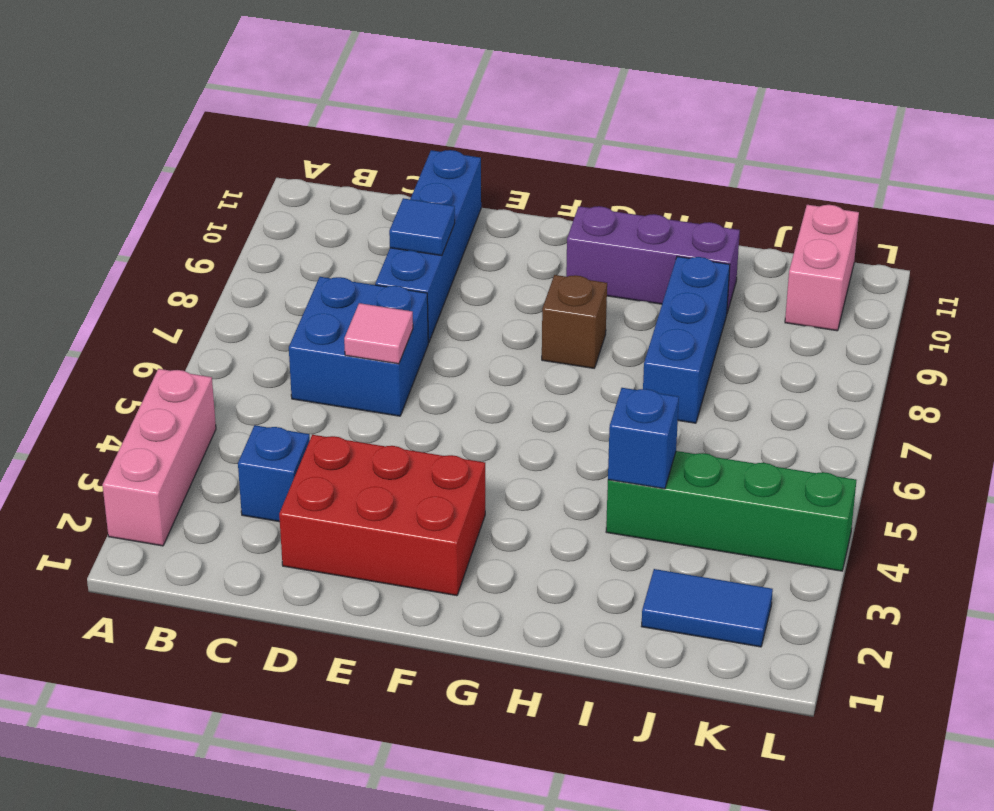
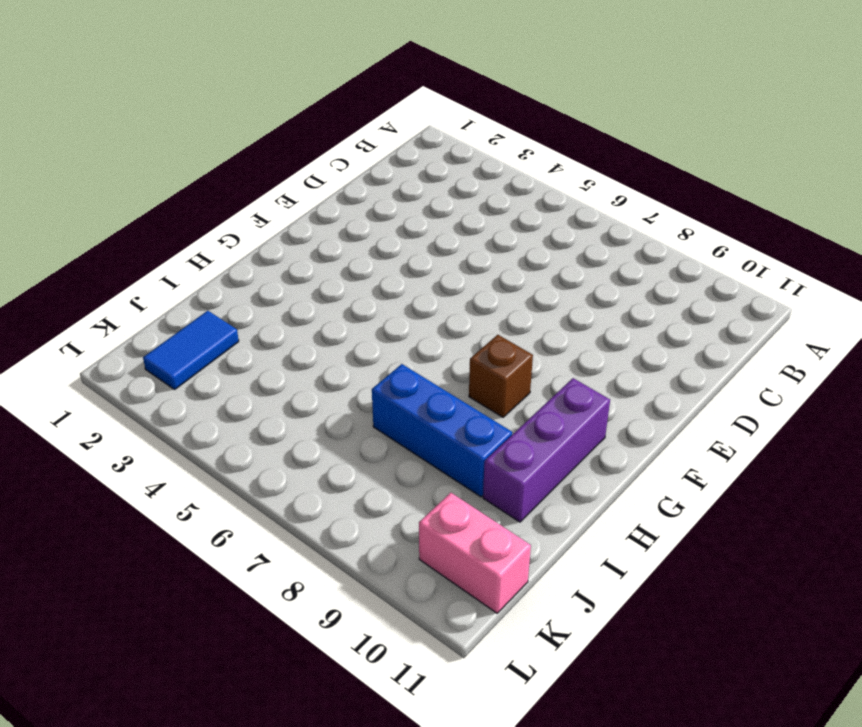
none -> pink brick A2:A4 level 1
none -> blue brick C3 level 1
none -> blue brick C6:D7 level 1

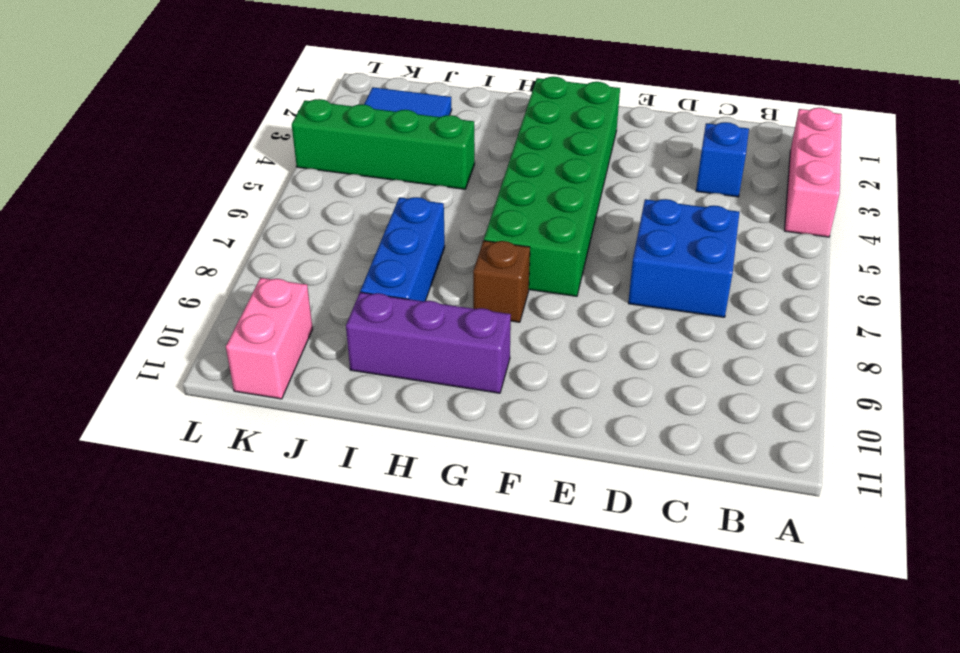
green brick F2:G7 level 1 -> red brick D2:F3 level 1
none -> blue brick D8:D11 level 1
none -> pink tile D6 level 2
none -> blue tile D9 level 2

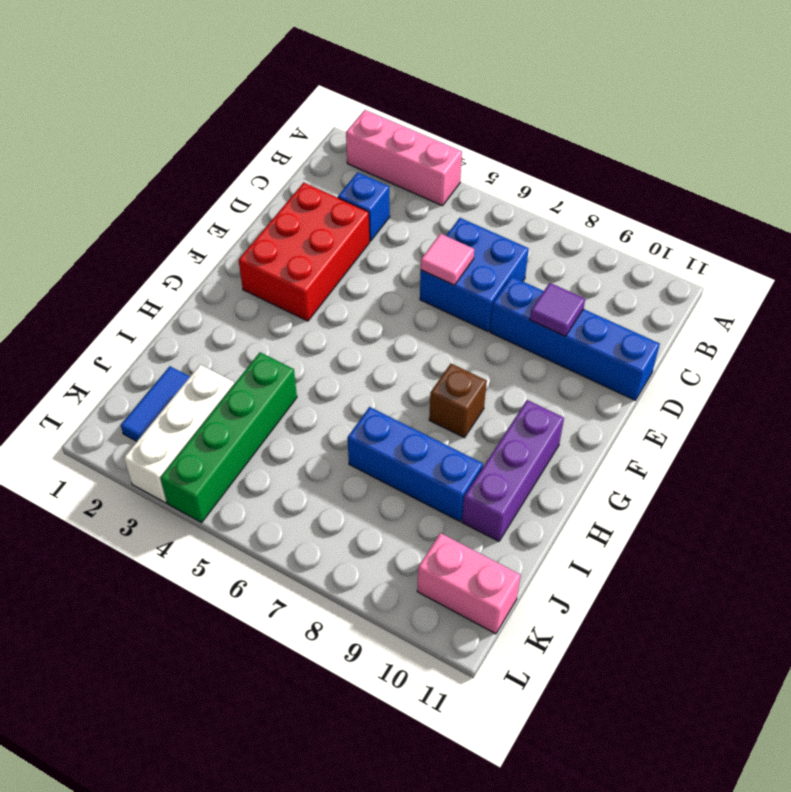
purple tile D9 level 2 -> blue tile D9 level 2
white brick J3:L3 level 1 -> none
none -> blue brick I4 level 2

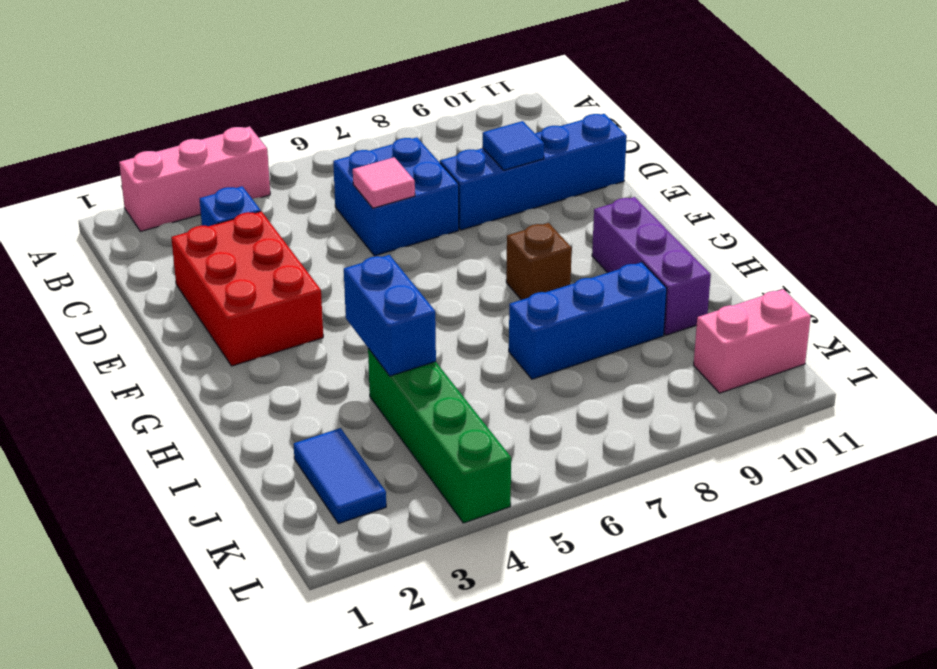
blue brick H4:I4 level 2 -> blue brick I4 level 2

